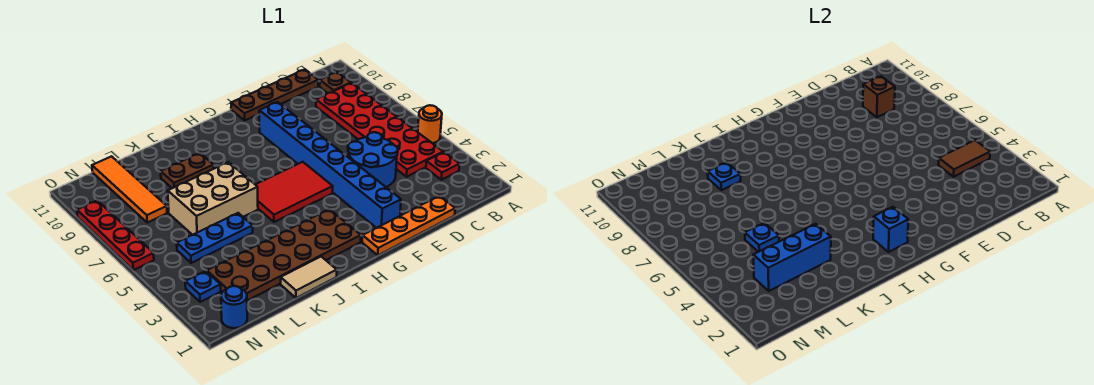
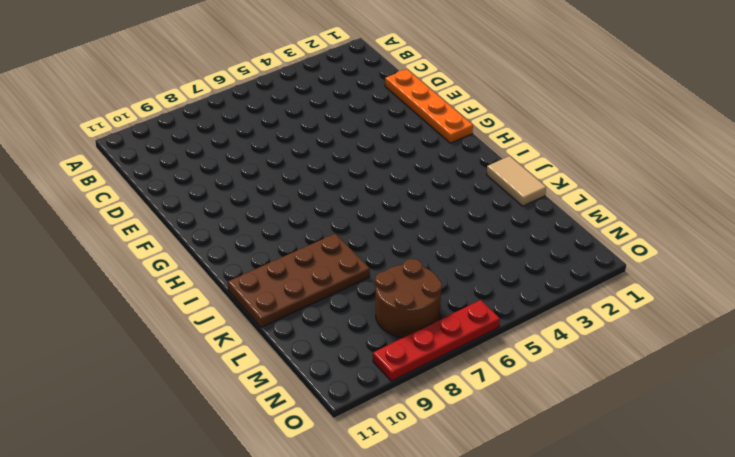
brown plate J8:K11 level 1 -> brown plate J9:K9 level 1
brown round brick M7:N8 level 1 -> orange tile M8:M11 level 1
none -> orange round brick A5 level 1
none -> red plate B3 level 1
none -> red plate B4:C9 level 1

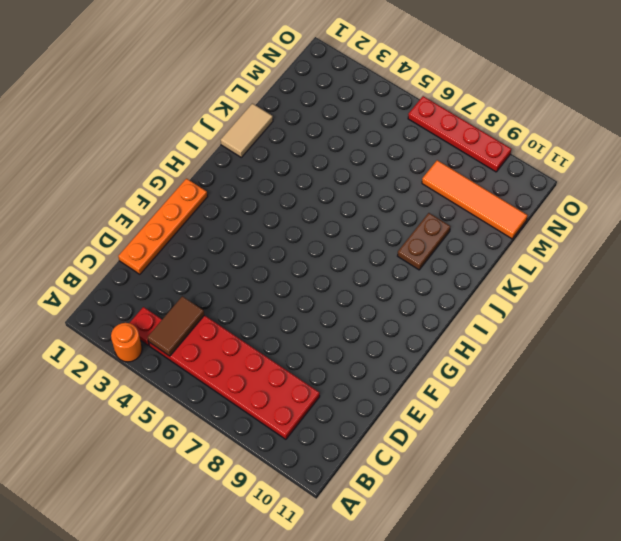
orange round brick A3 level 1 -> orange round brick A5 level 1
none -> brown plate B10 level 1
none -> brown plate C11:F11 level 1
none -> blue round brick D4:E5 level 1

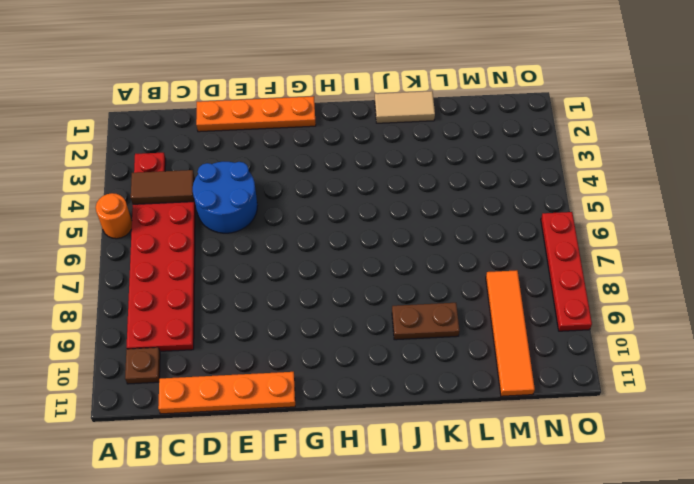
orange plate C11:F11 level 1 -> brown plate C11:F11 level 1
none -> blue brick F2:F9 level 1
none -> red tile G5:I6 level 1
none -> brown plate H2:M3 level 1

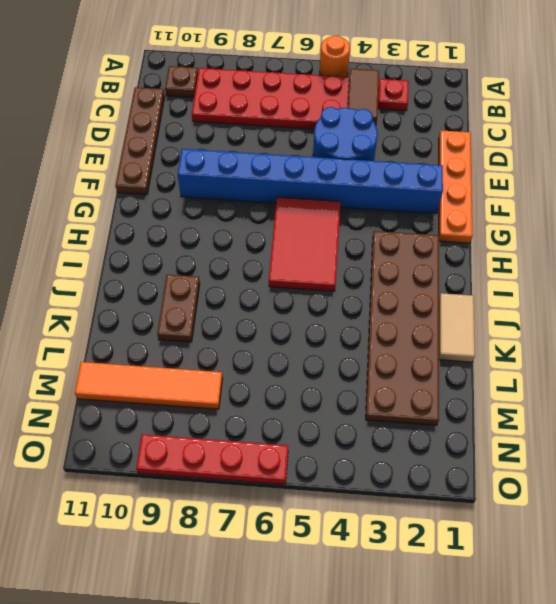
none -> tan brick J6:L7 level 1
none -> blue plate K5:M5 level 1
none -> blue round brick N1 level 1

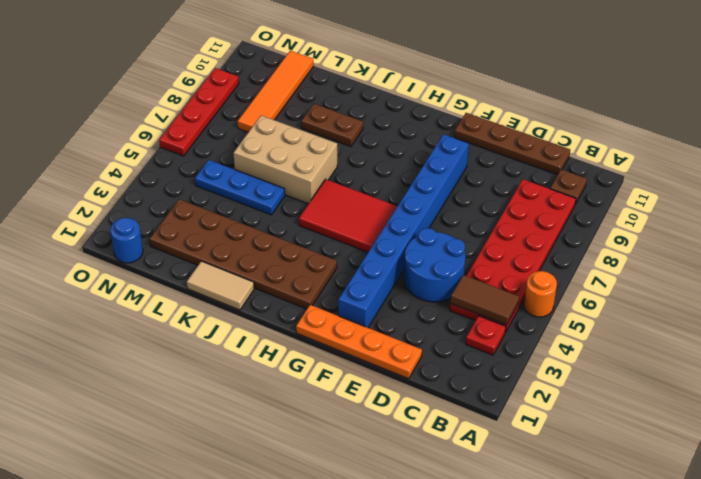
none -> blue plate N3 level 1
none -> brown brick C9 level 2
none -> blue brick H2 level 2

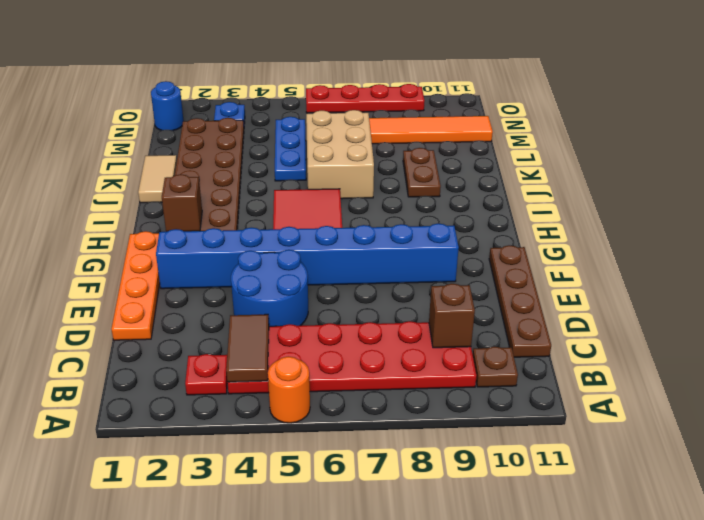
brown brick H2 level 2 -> blue brick H2 level 2
none -> blue brick K3:M3 level 2
none -> blue plate K9 level 2
none -> blue plate L5 level 2

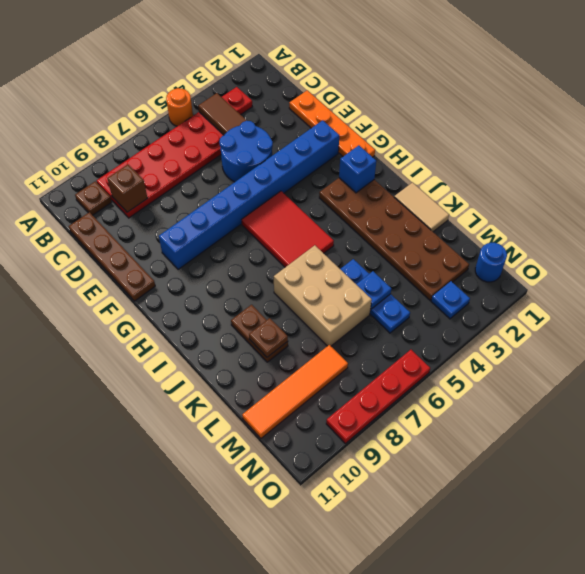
brown plate K9 level 2 -> blue plate K9 level 2
none -> blue brick K3:M3 level 2

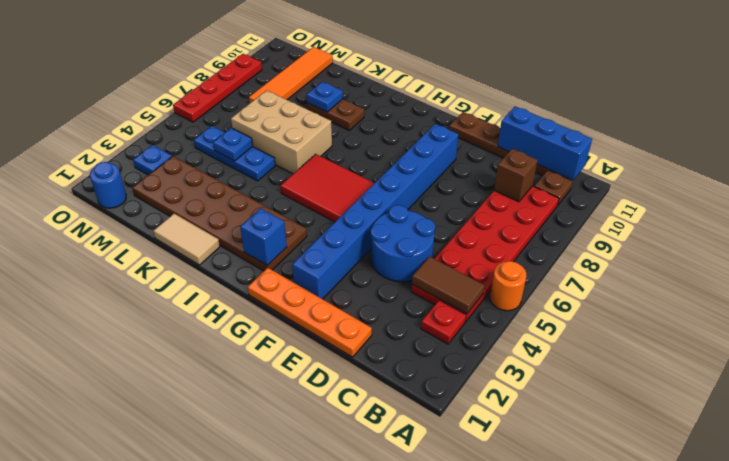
blue brick B11:D11 level 2 -> blue brick K3:M3 level 2

